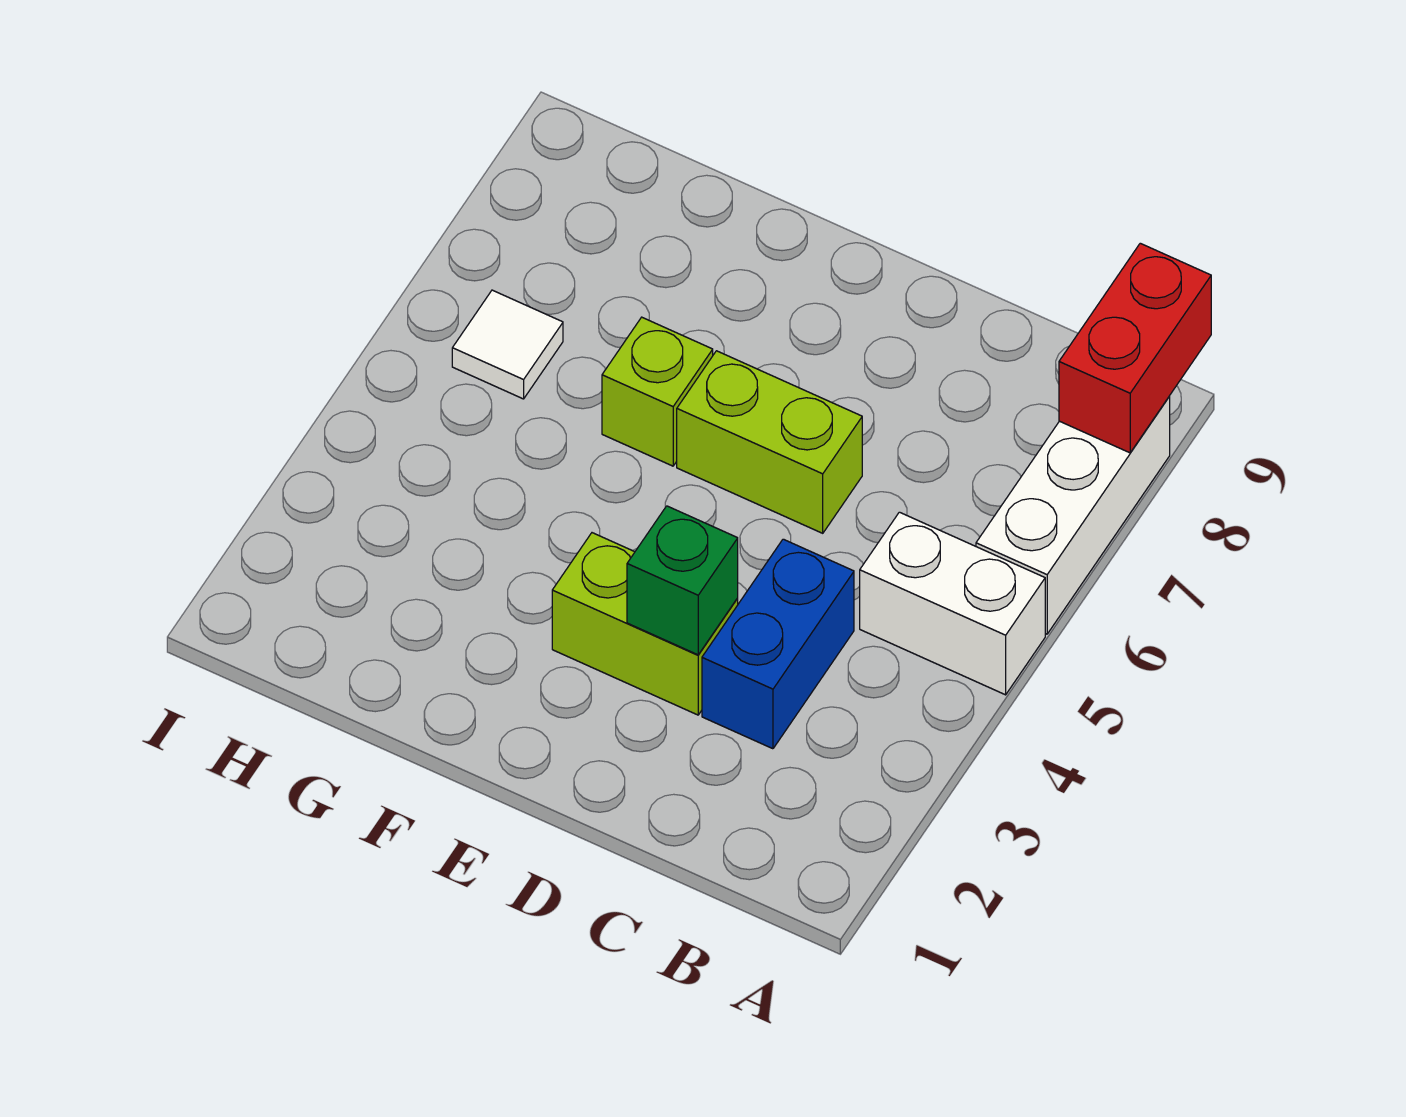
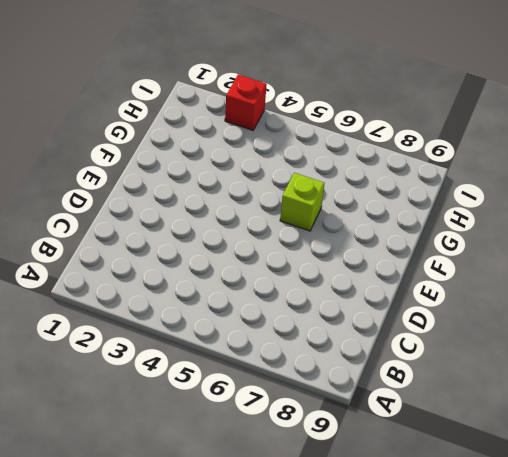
red brick I3 level 1 -> none
none -> white brick A5:B5 level 1
none -> white brick A6:A8 level 1

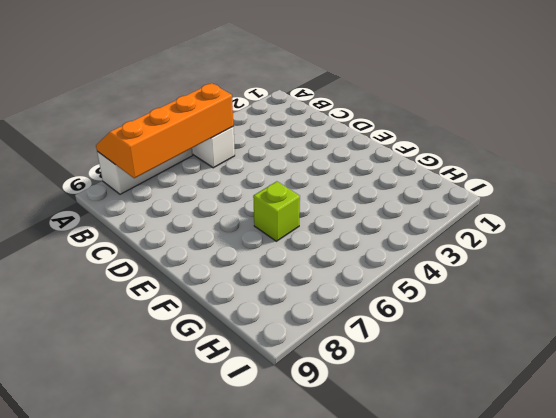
orange slope A5:B8 level 2 top B -> red brick A8:A9 level 2
none -> blue brick C3:C4 level 1
none -> lime brick D3:E3 level 1

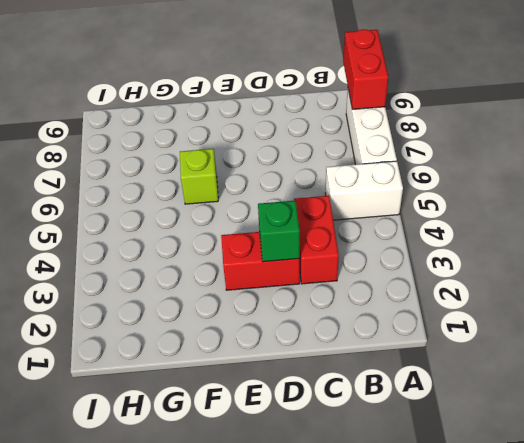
red brick C3:C4 level 1 -> blue brick C3:C4 level 1
red brick D3:E3 level 1 -> lime brick D3:E3 level 1
none -> lime brick D6:E6 level 1
none -> white tile H6 level 1

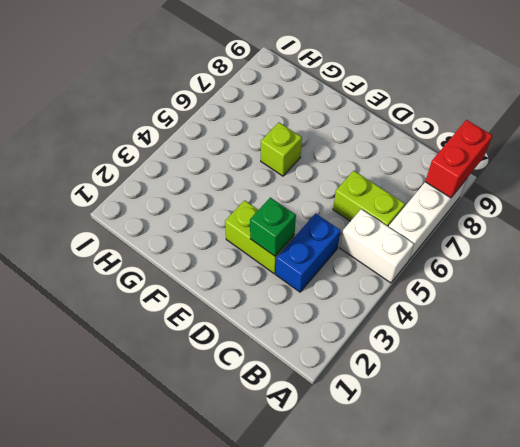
lime brick B6:C6 level 1 -> lime brick D6:E6 level 1
none -> white tile H6 level 1

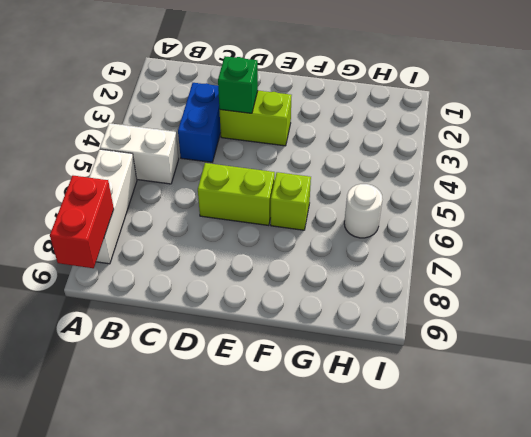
white round brick H6 level 1 -> white tile H6 level 1

